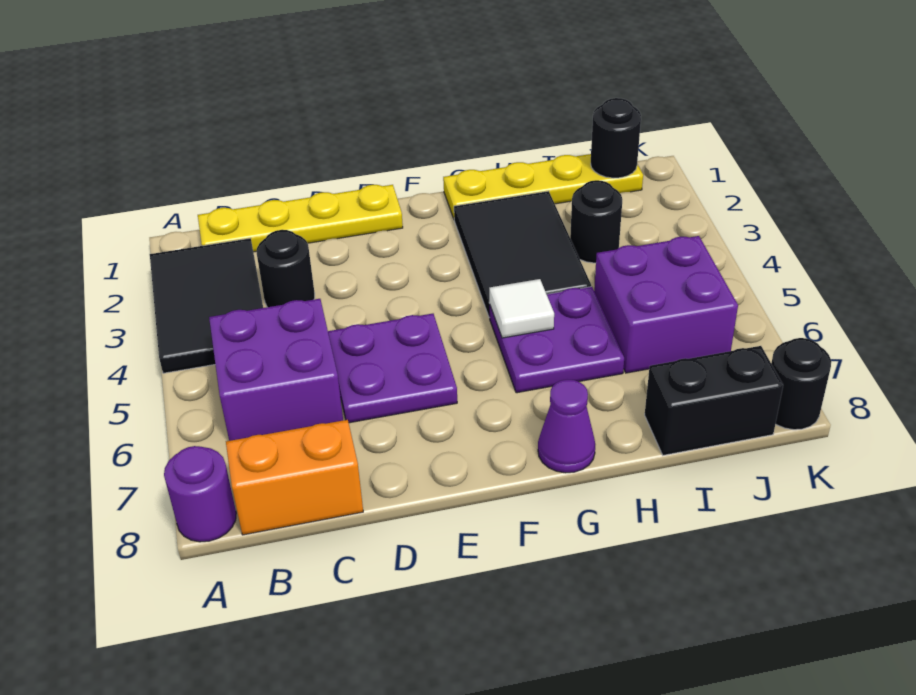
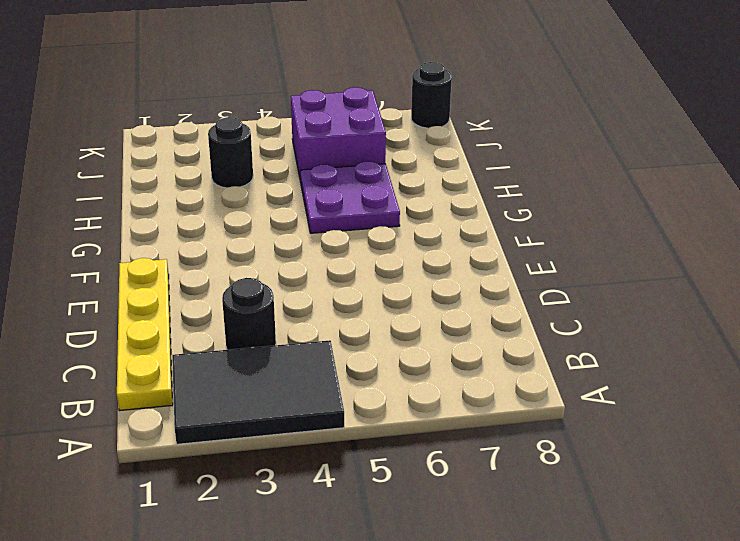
none -> purple round brick A8 level 1
none -> purple brick B5:C6 level 1
none -> orange brick B8:C8 level 1

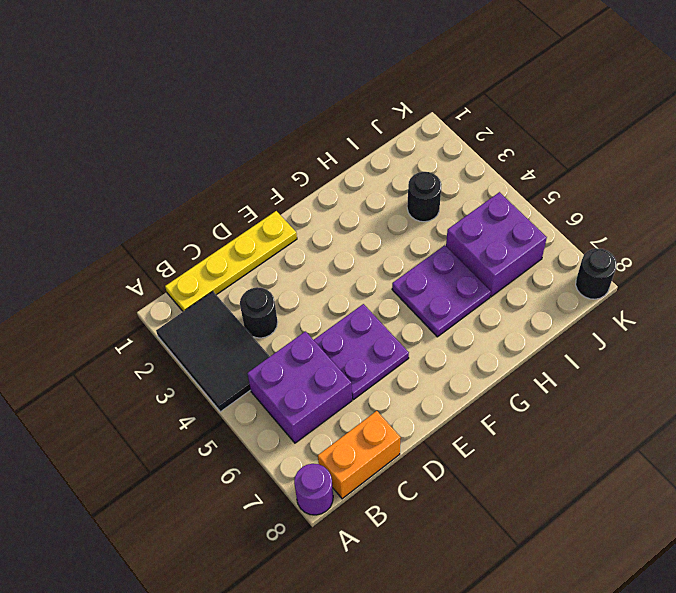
none -> yellow plate G1:J1 level 1
none -> black tile G2:H4 level 1
none -> purple cone G8 level 1

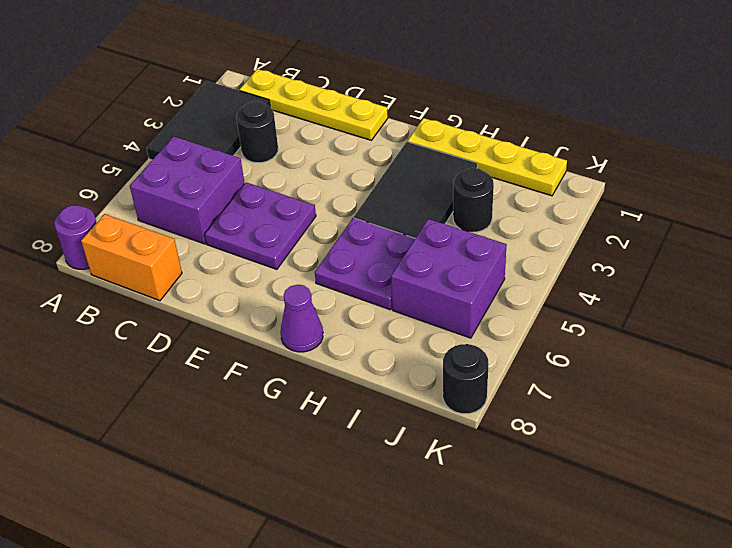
none -> black brick I8:J8 level 1
none -> white tile G5 level 2
none -> black round brick J1 level 2

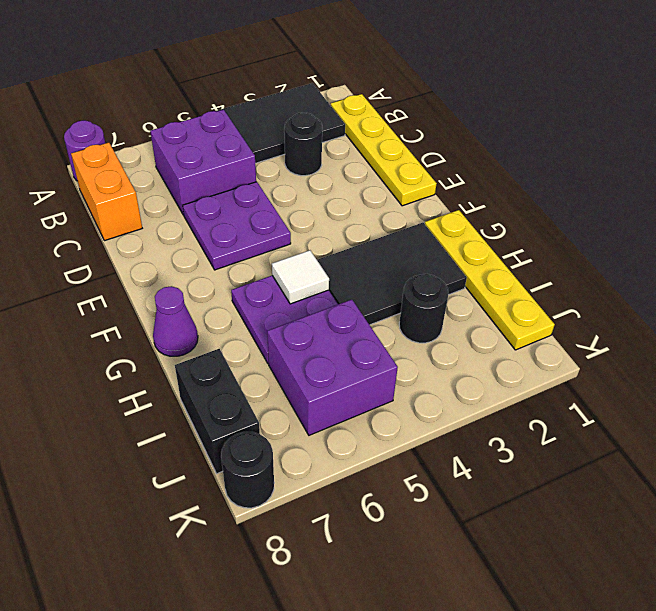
none -> black round brick J1 level 2

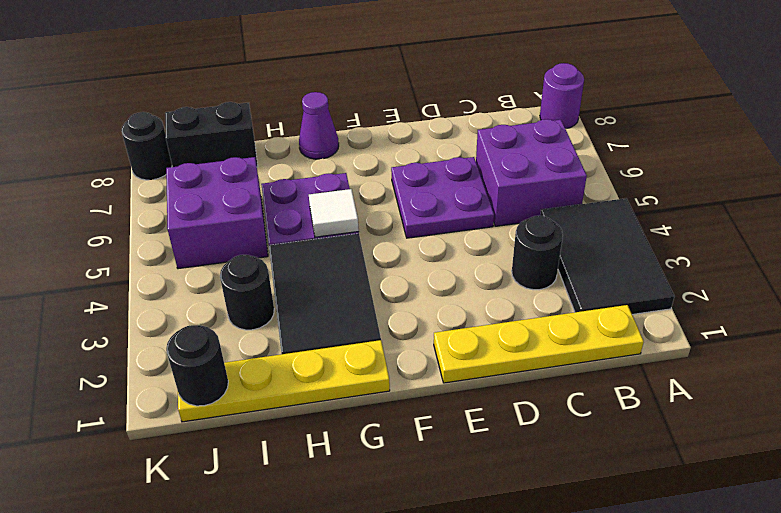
none -> orange brick B8:C8 level 1

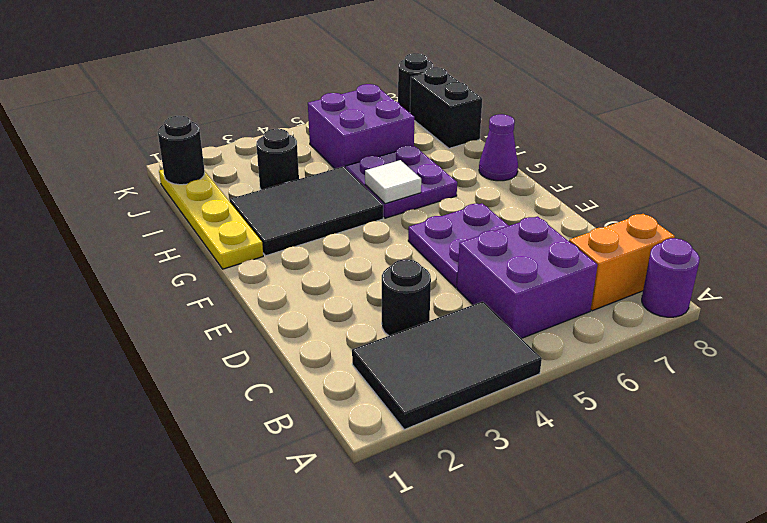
orange brick B7:B8 level 1 -> orange brick B8:C8 level 1
none -> yellow plate B1:E1 level 1

